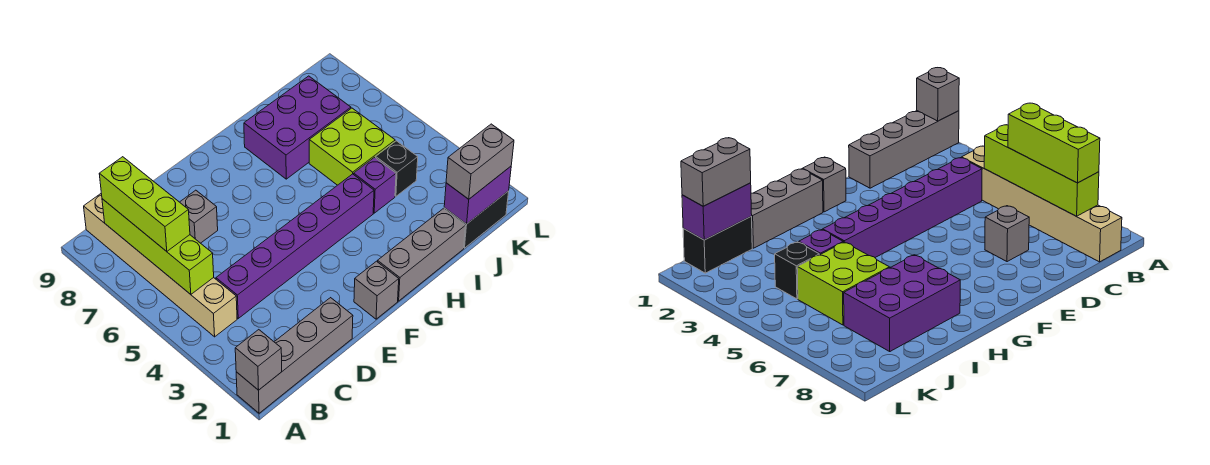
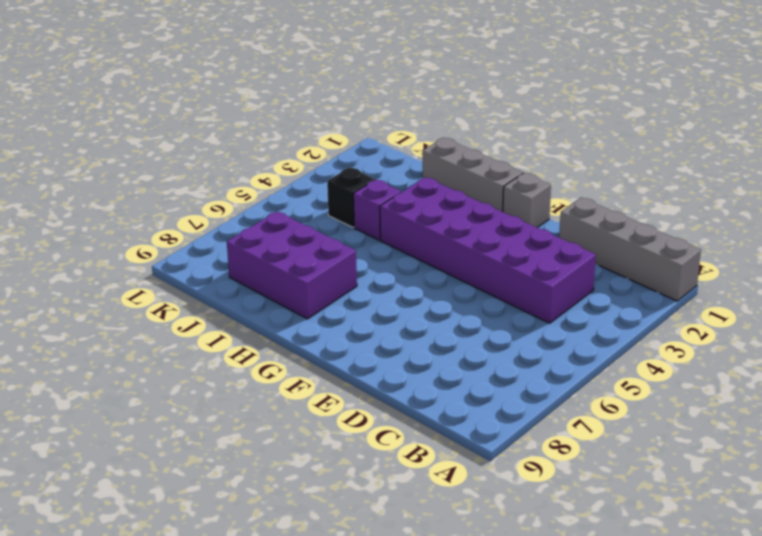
purple brick C3:H4 level 1 -> purple brick C4:H4 level 1
none -> tan brick B4:B9 level 1
none -> grey brick D7 level 1
none -> lime brick I5:J6 level 1

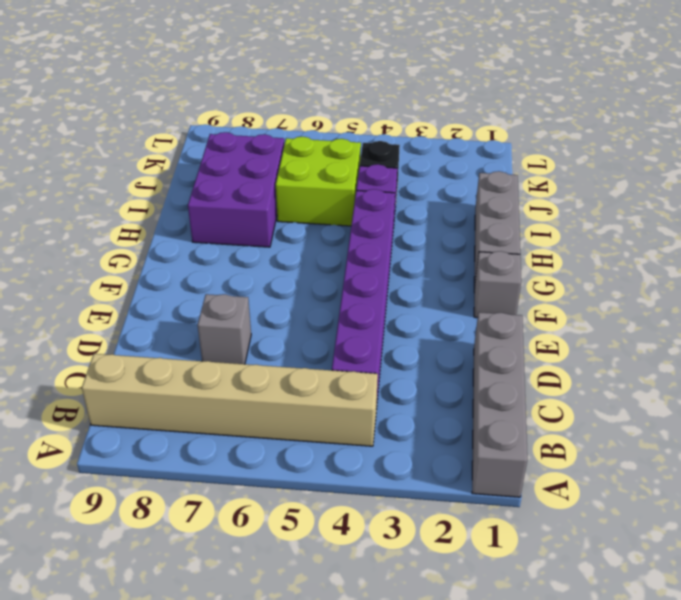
none -> black brick J1:K1 level 1
none -> grey brick A1 level 2
none -> lime brick B5:B8 level 2

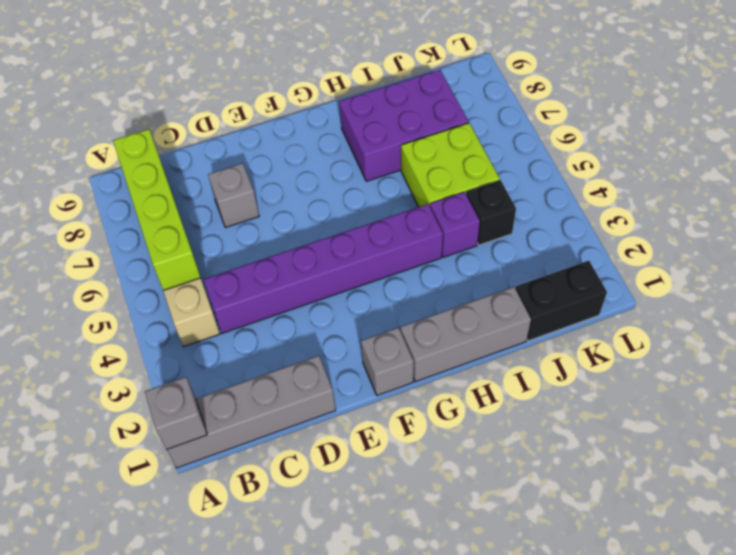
none -> purple brick J1:K1 level 2
none -> lime brick B6:B8 level 3
none -> grey brick J1:K1 level 3

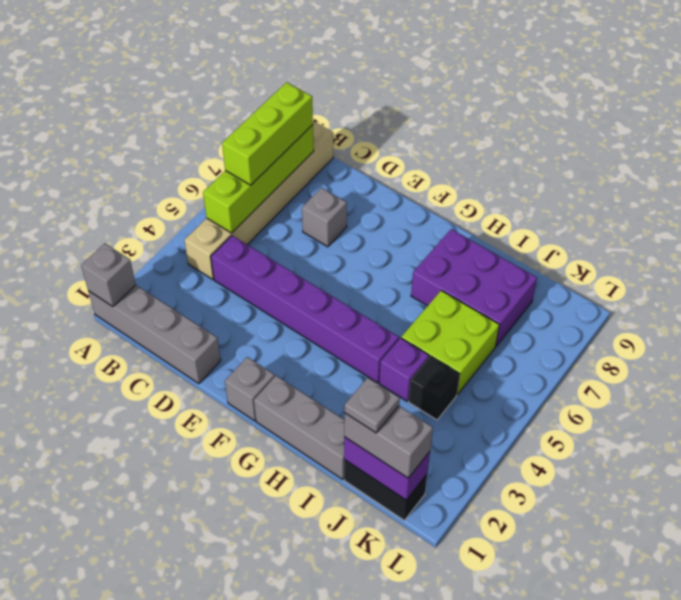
grey plate J1 level 4 -> none

